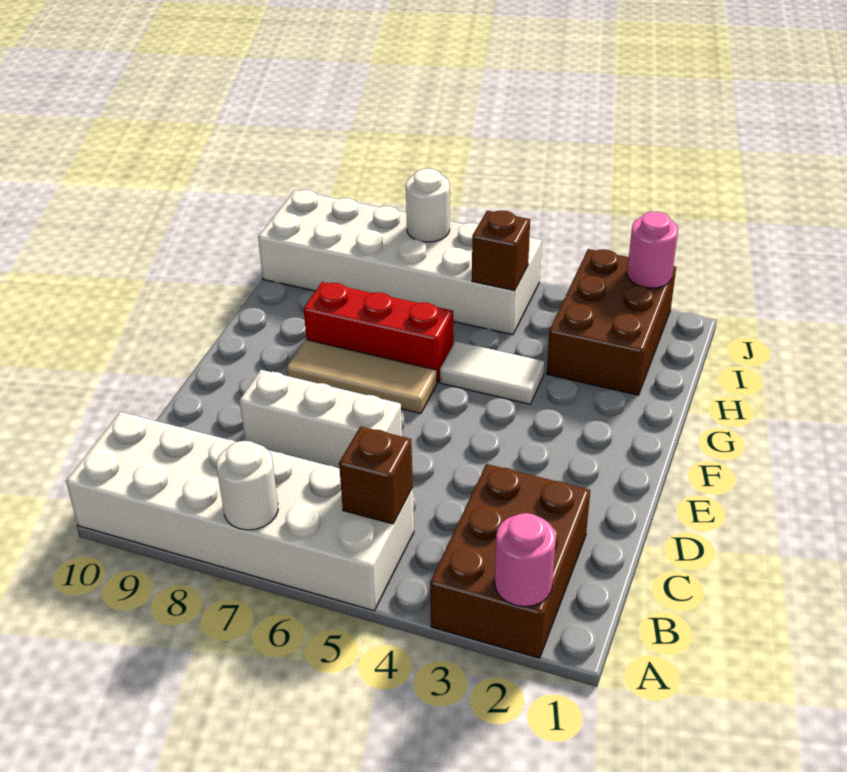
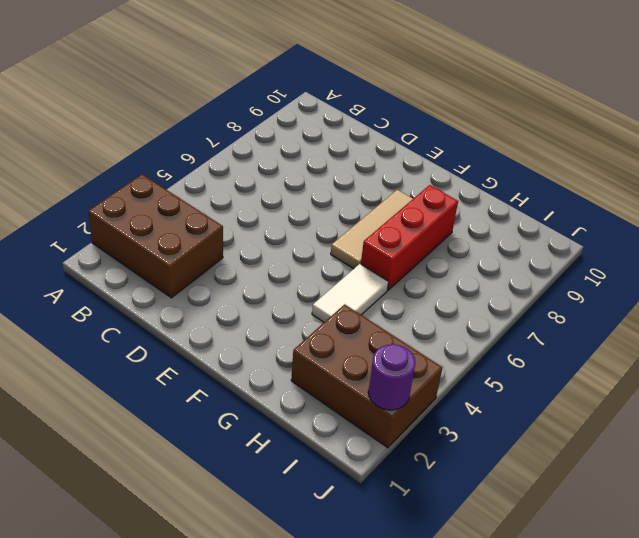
purple round brick J2 level 2 -> pink round brick J2 level 2
none -> white brick A5:B10 level 1
none -> white brick D6:D8 level 1
none -> white brick I5:J10 level 1

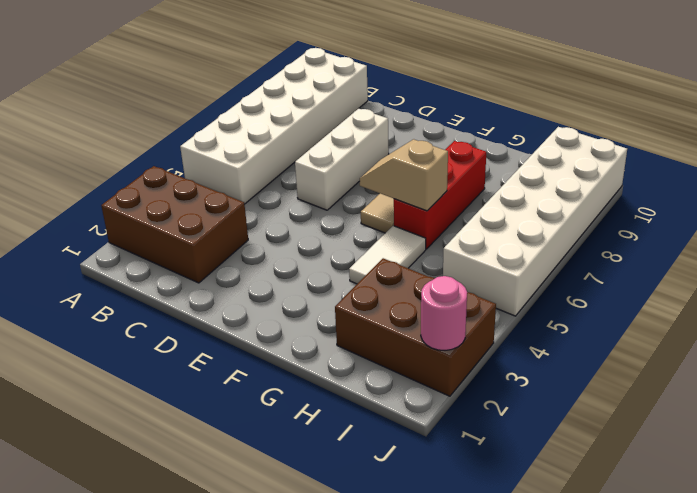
tan slope F6:G6 level 2 top G -> none
none -> pink round brick A2 level 2
none -> white round brick A7 level 2
none -> brown brick B5 level 2

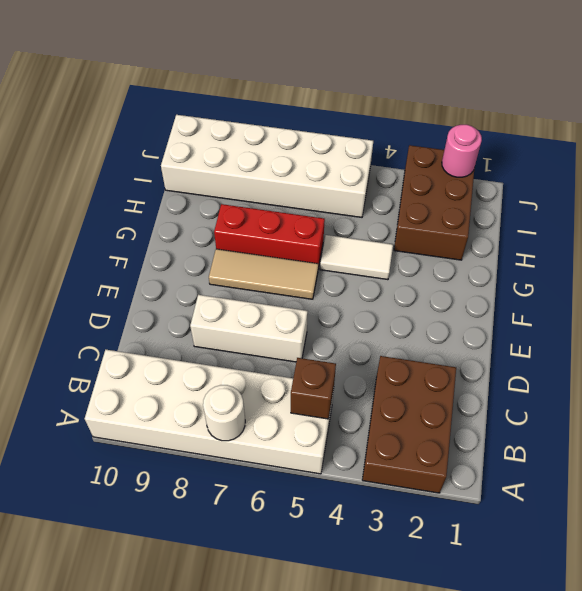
none -> pink round brick A2 level 2
none -> brown brick I5 level 2
none -> white round brick J7 level 2

